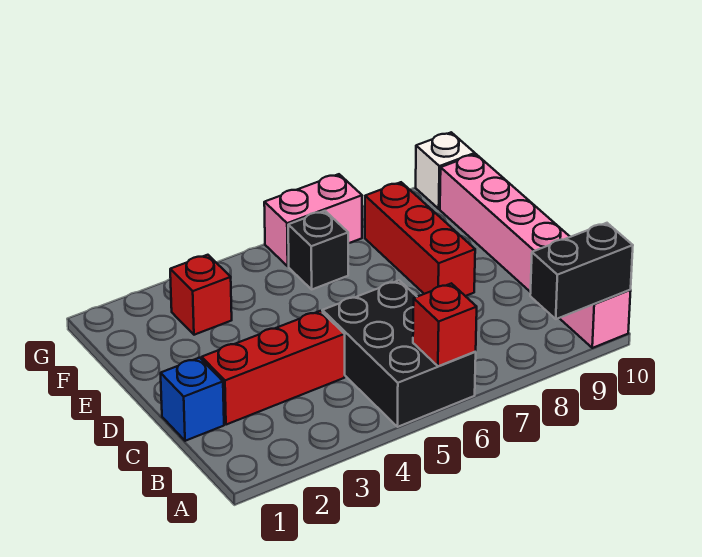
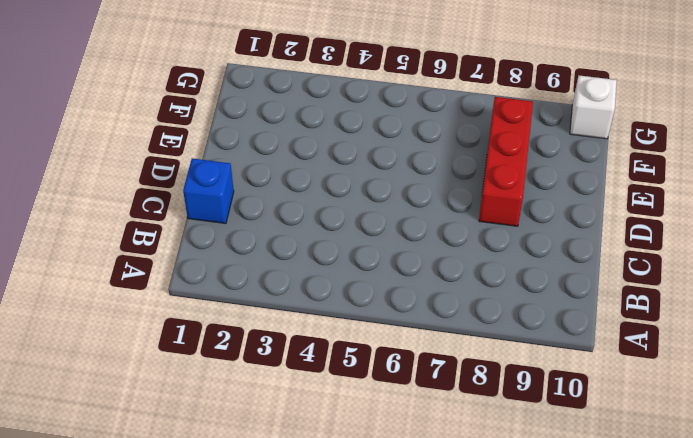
none -> black brick A5:C6 level 1
none -> pink brick A10:F10 level 1

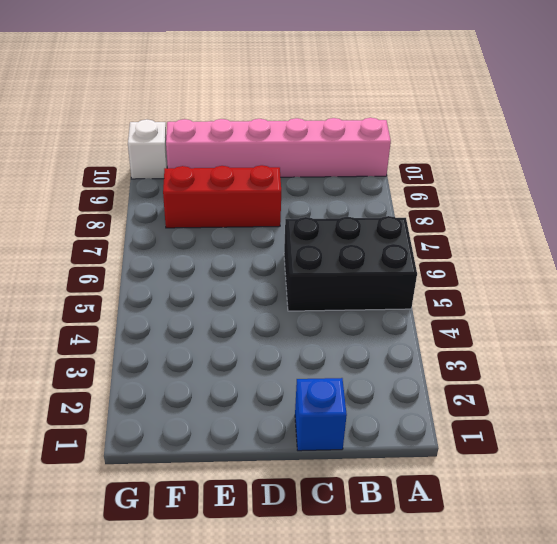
none -> red brick C2:C4 level 1
none -> red brick F3 level 1

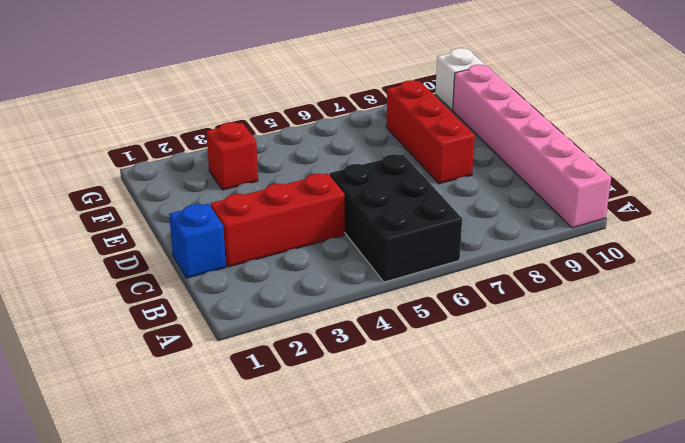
none -> black brick F6 level 1
none -> pink brick G6:G7 level 1

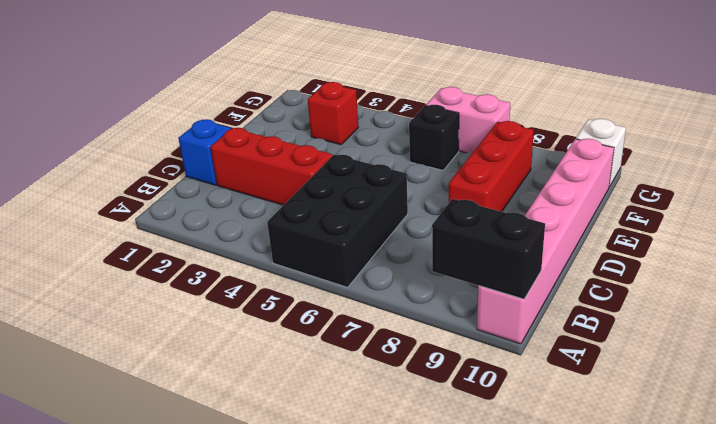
none -> red brick A6 level 2

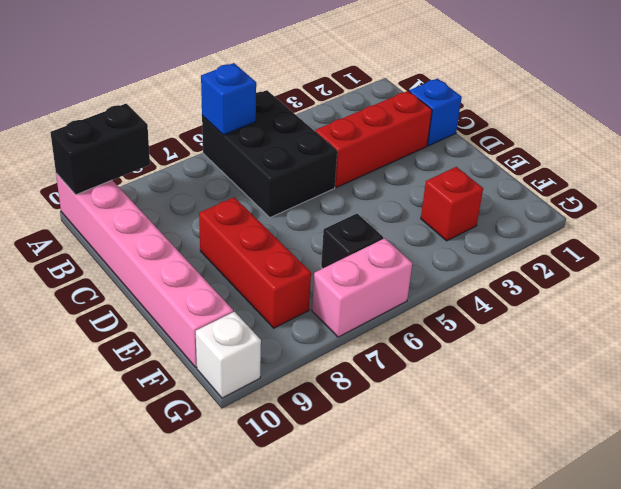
blue brick A6 level 2 -> red brick A6 level 2

